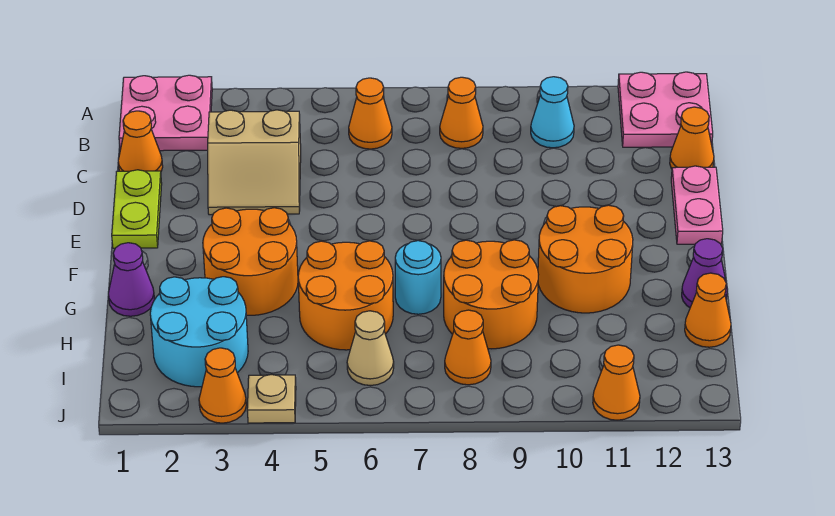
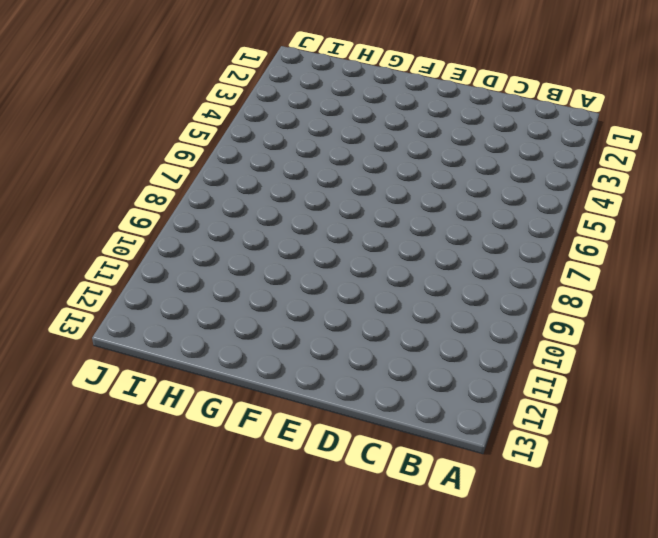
none -> pink plate A1:B2 level 1
none -> pink plate A12:B13 level 1
none -> orange cone B6 level 1

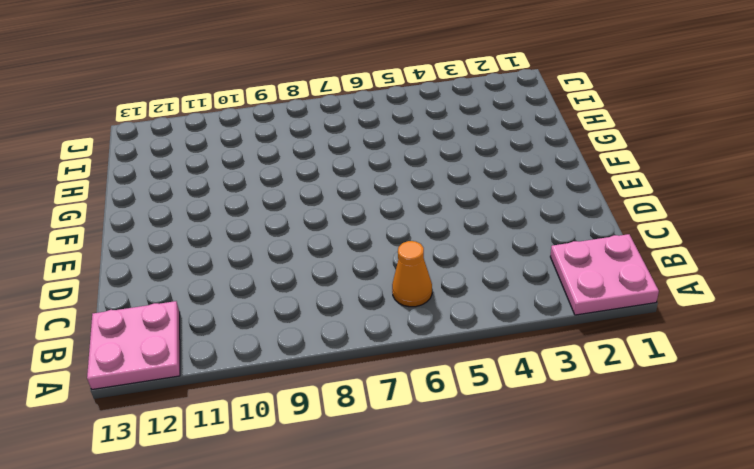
none -> orange cone B8 level 1
none -> cyan cone B10 level 1
none -> orange cone C1 level 1

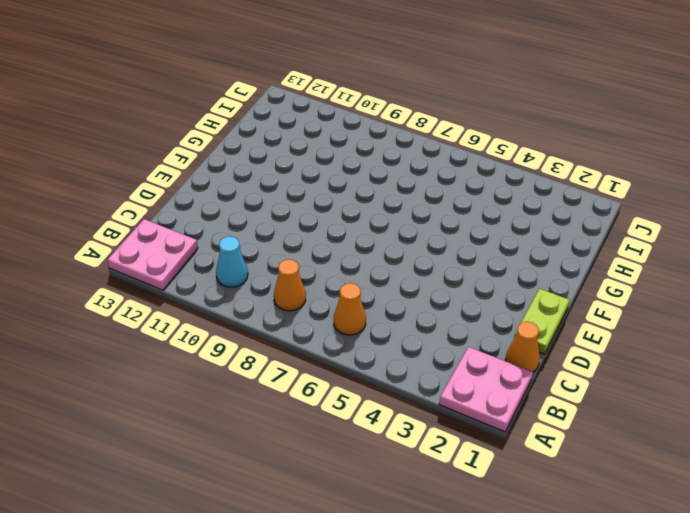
none -> tan slope C3:D4 level 1 top C
none -> orange cone C13 level 1
none -> pink plate D13:E13 level 1

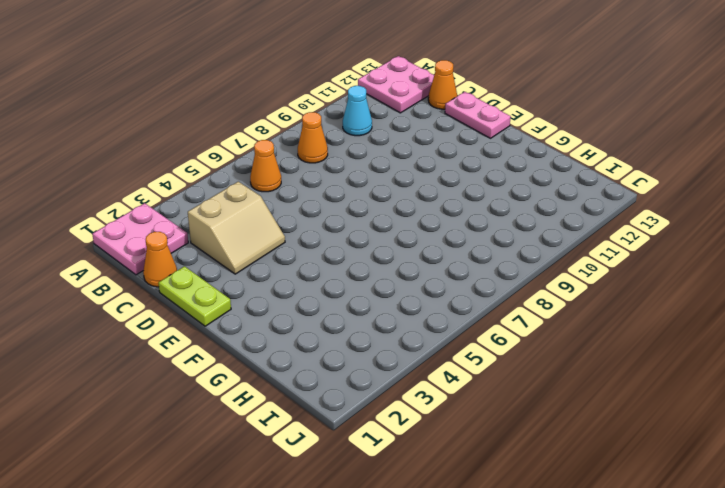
none -> orange round brick F3:G4 level 1
none -> orange round brick F10:G11 level 1
none -> purple cone G1 level 1

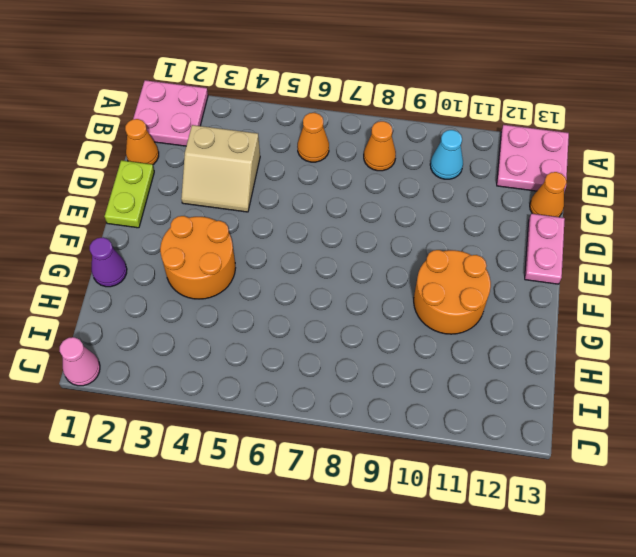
pink cone J1 level 1 -> none
none -> orange round brick G5:H6 level 1
none -> cyan round brick G7 level 1
none -> orange round brick G8:H9 level 1

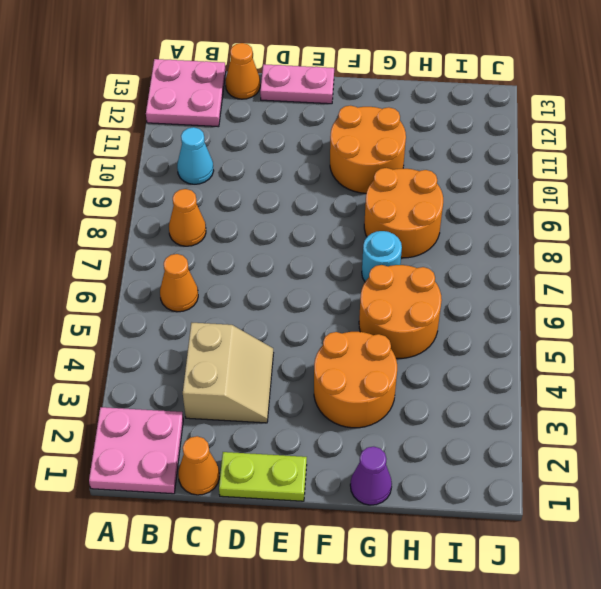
none -> purple cone G13 level 1
none -> cyan round brick H2:I3 level 1
none -> orange cone H13 level 1

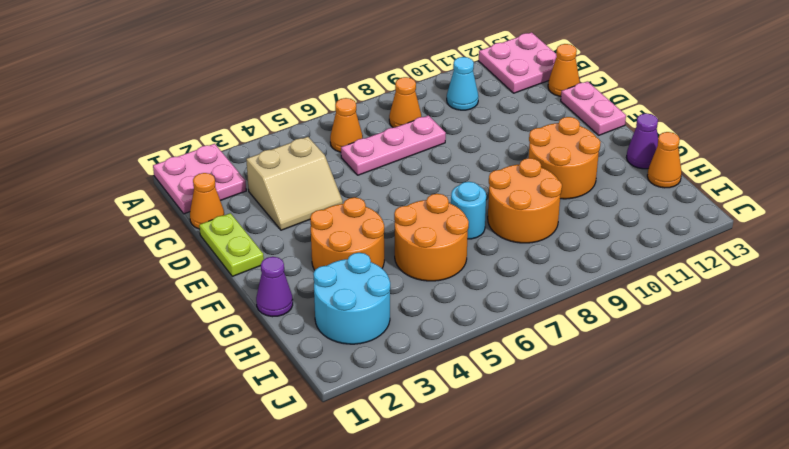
pink plate C6:C8 level 1 -> none
none -> tan cone I6 level 1
none -> orange cone I8 level 1
none -> orange cone J3 level 1

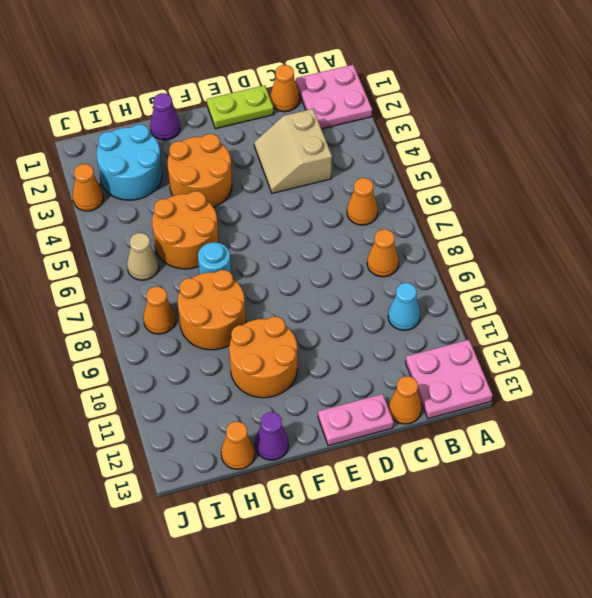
none -> tan plate J4 level 1
none -> orange cone J11 level 1

